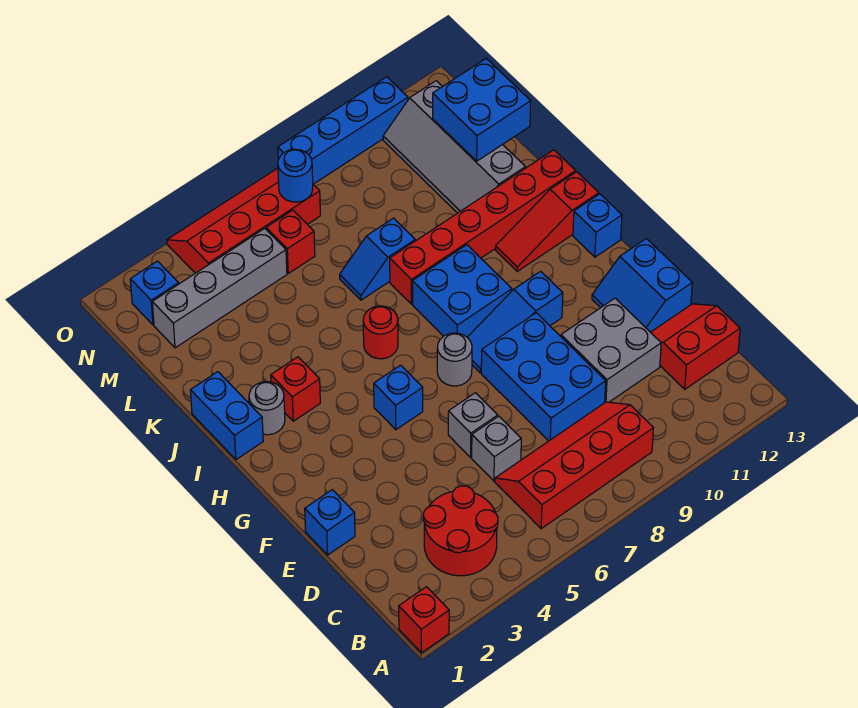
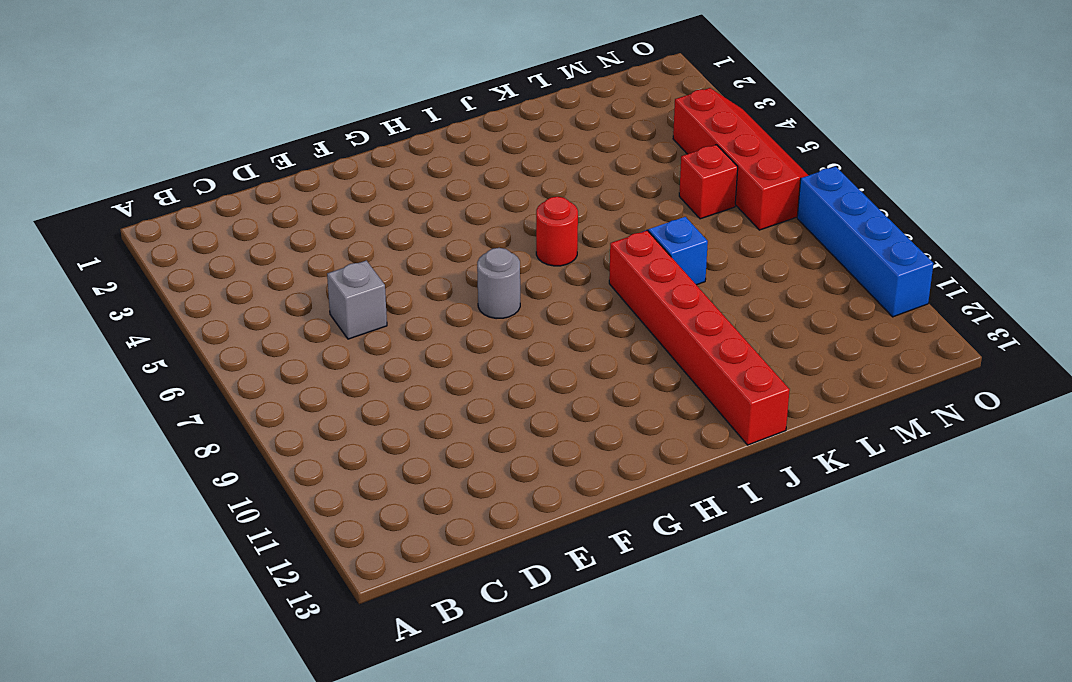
none -> red brick A1 level 1
none -> red round brick B3:C4 level 1
none -> red slope B6:C9 level 1 top B
none -> red slope C12:D13 level 1 top C

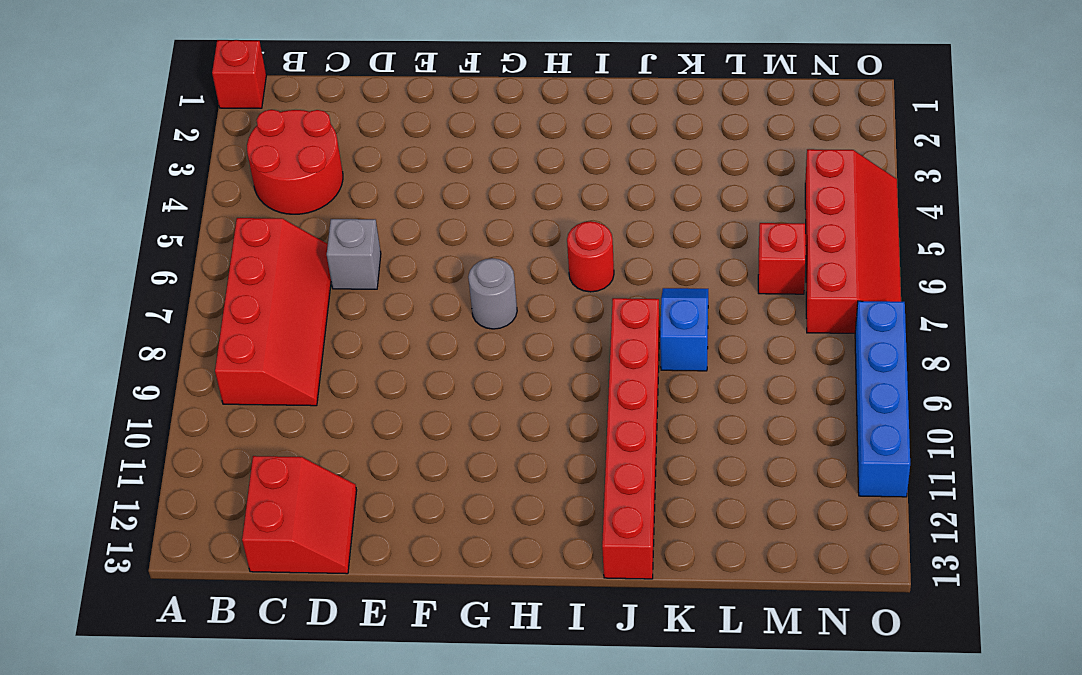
none -> blue brick D8:F9 level 1
none -> grey brick D10:E11 level 1
none -> blue brick E1 level 1
none -> grey brick E6 level 1

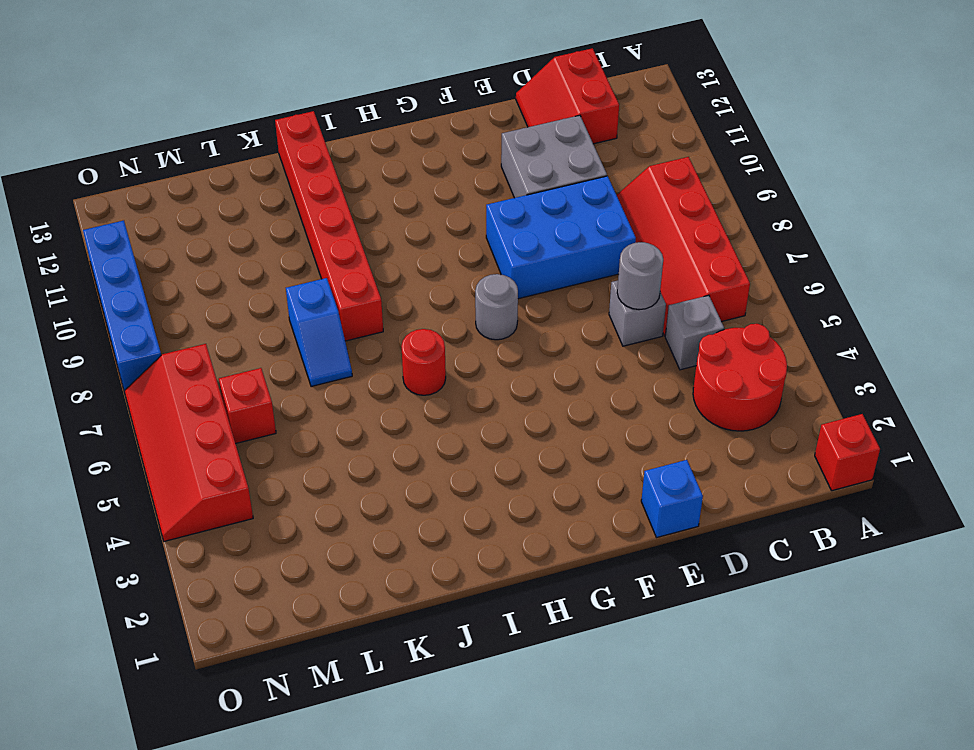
grey brick C5 level 1 -> grey brick E6 level 1
grey round brick D6 level 2 -> grey round brick I2 level 1
none -> blue slope E12:F13 level 1 top 13
none -> blue brick G5 level 1
none -> blue slope G8:G10 level 1 top 10
none -> blue brick H8:I9 level 1

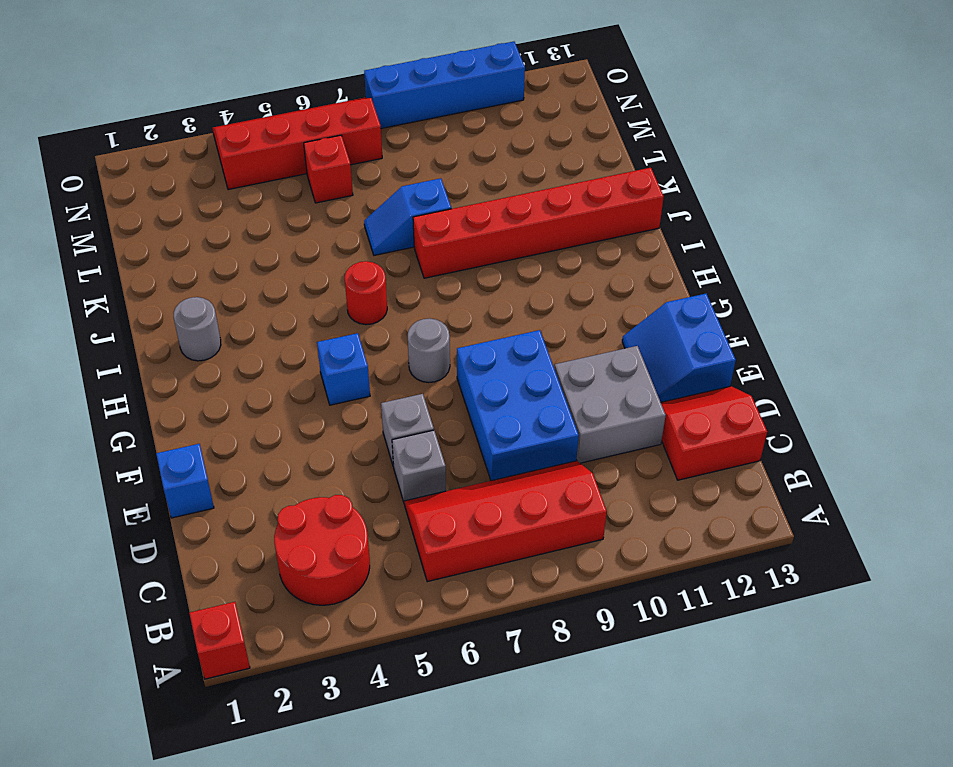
none -> blue slope G8:G10 level 1 top 10
none -> blue brick H8:I9 level 1
none -> blue brick H13 level 1
none -> blue brick I1:J1 level 1

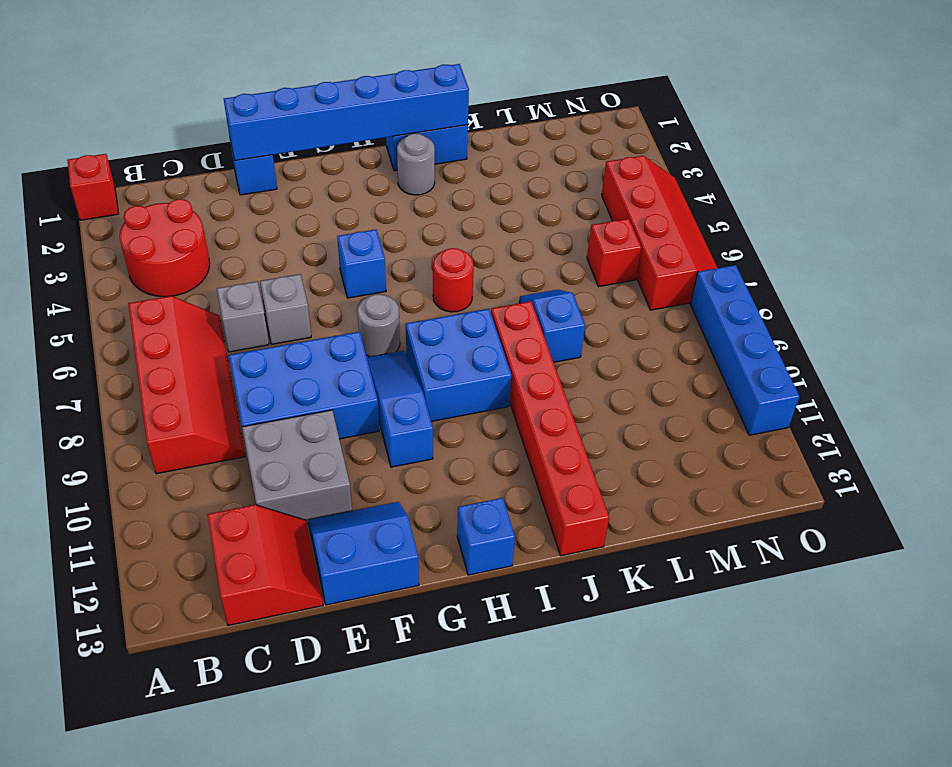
blue brick E1:J1 level 2 -> none
none -> red brick I3 level 1
none -> red slope I11:I13 level 1 top 13
none -> grey slope K11:N12 level 1 top 12
none -> grey brick M2:M5 level 1

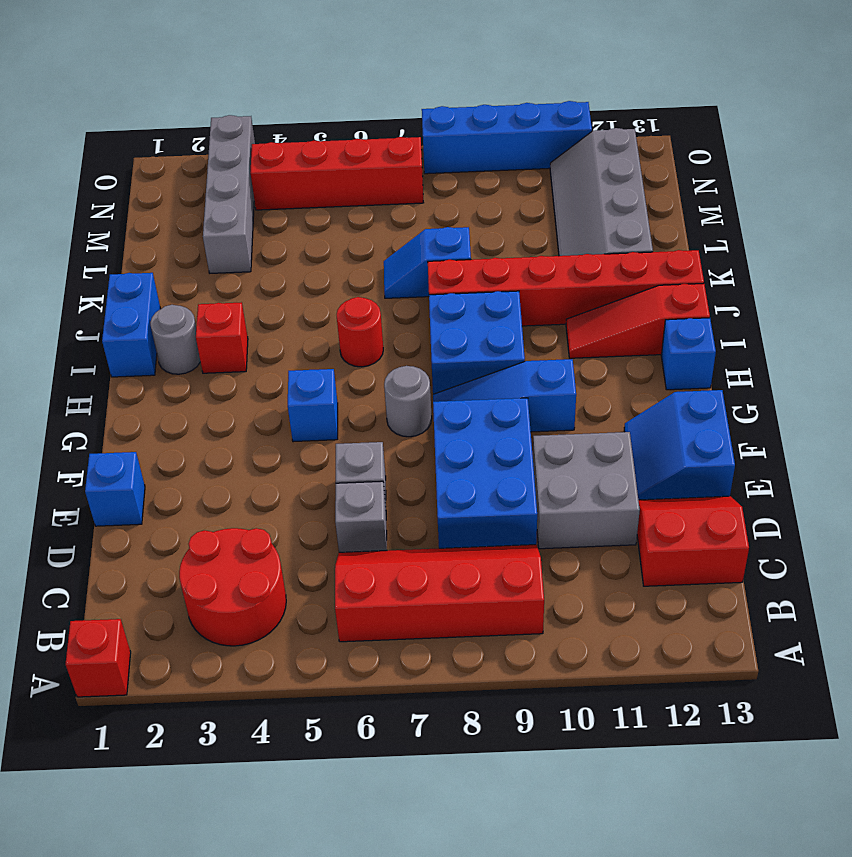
grey brick L3:O3 level 1 -> grey brick M2:M5 level 1
none -> red brick M6 level 1
none -> blue brick N2 level 1
none -> blue brick L12:M13 level 2
none -> blue round brick N7 level 2

